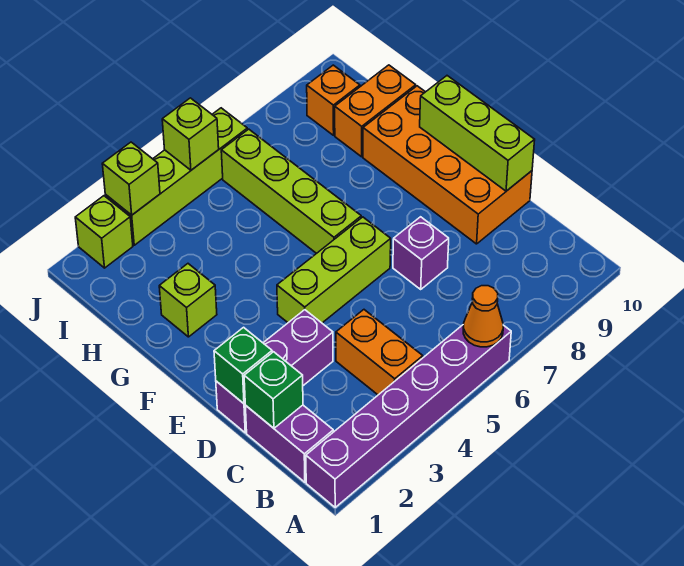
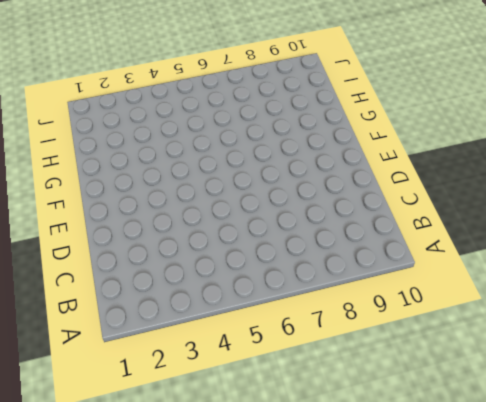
none -> purple brick A1:A6 level 1
none -> purple brick B1:C1 level 1
none -> orange brick B4:C4 level 1

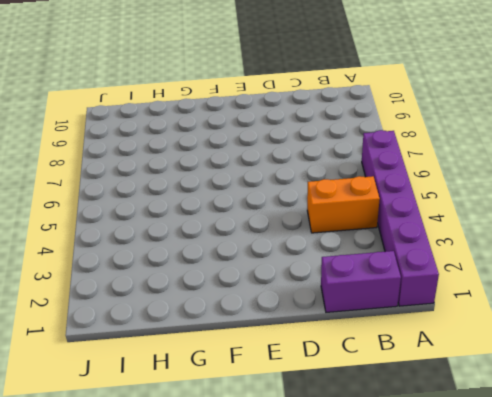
none -> purple brick D1:D3 level 1
none -> purple brick D7 level 1
none -> orange brick D9:G10 level 1

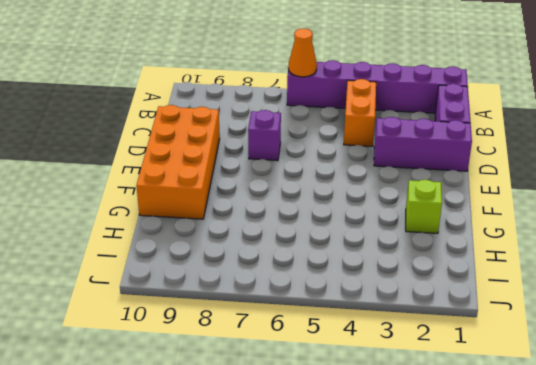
none -> lime brick E4:E6 level 1
none -> lime brick F6:I6 level 1
none -> orange brick H9:H10 level 1

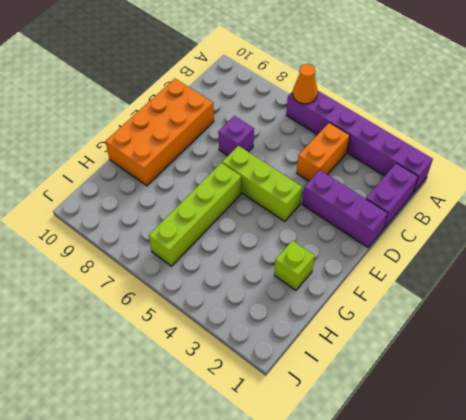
none -> orange brick H9:H10 level 1
none -> orange brick I9 level 1
none -> lime brick J2 level 1

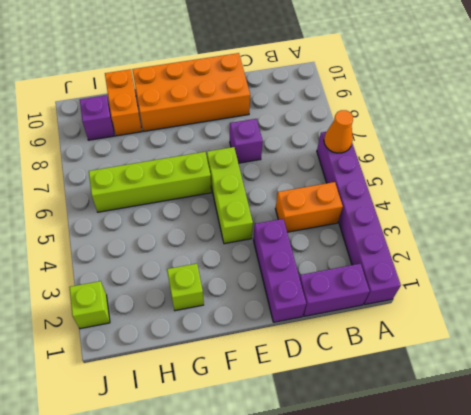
purple brick I9 level 1 -> orange brick I9 level 1
none -> lime brick J3:J6 level 1
none -> green brick C1 level 2
none -> green brick D1 level 2

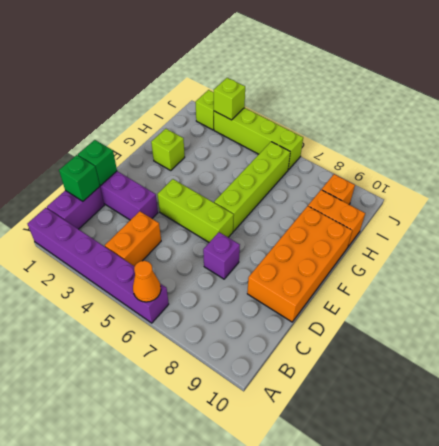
none -> lime brick D10:F10 level 2
none -> lime brick J5 level 2

